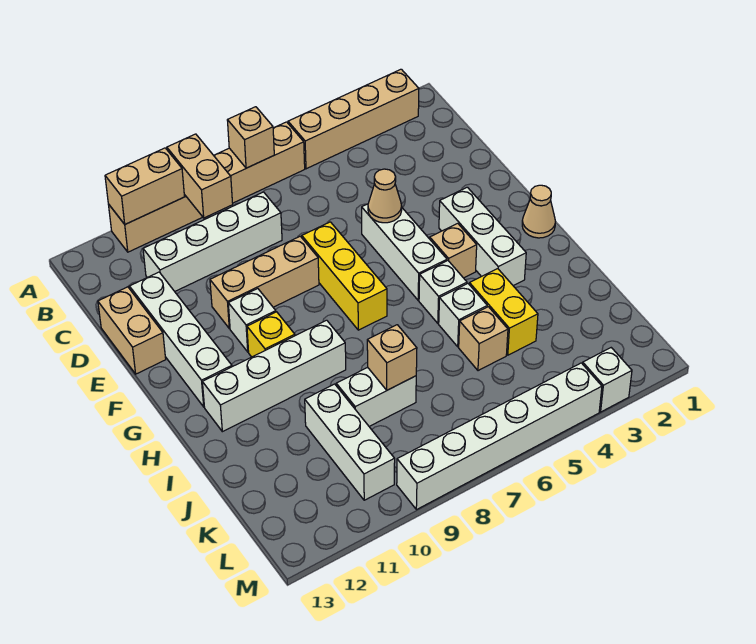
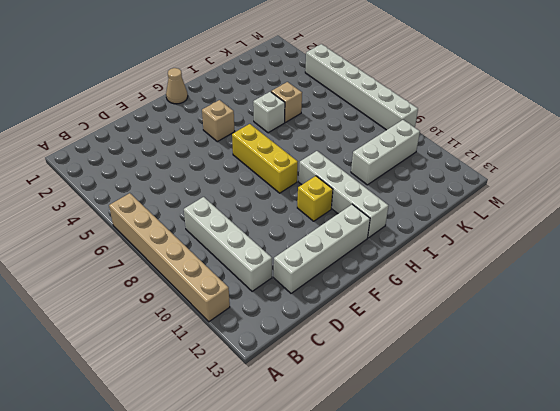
yellow brick G6:G8 level 1 -> yellow brick E7:G7 level 1
none -> tan brick A2:A5 level 1
none -> tan brick D13:E13 level 1
none -> white brick E5:G5 level 1

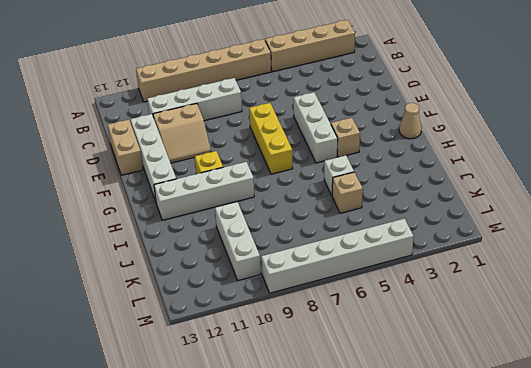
tan slope D10:E11 level 1 top D -> tan brick E8:E10 level 1
none -> white brick F3:H3 level 1
none -> white brick F10 level 1
none -> white brick H5 level 1

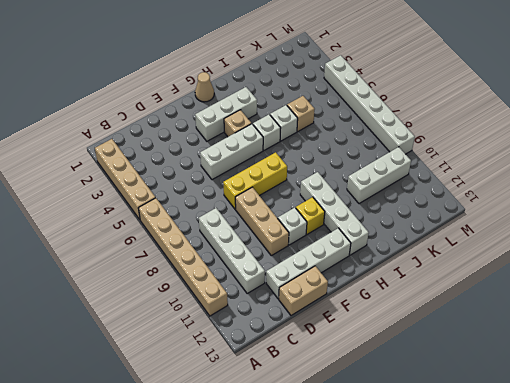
none -> yellow brick I4:J4 level 1
none -> white brick J8:J9 level 1
none -> white brick M3 level 1

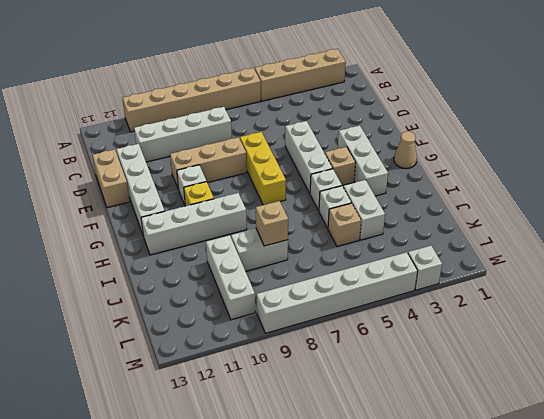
white brick I4:J4 level 1 -> yellow brick I4:J4 level 1
none -> tan brick A7 level 2
none -> tan brick A9:B9 level 2
none -> tan brick A10:A11 level 2

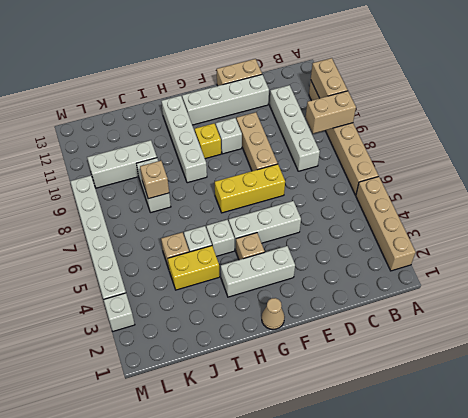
none -> tan brick A7 level 2
none -> tan cone E5 level 2

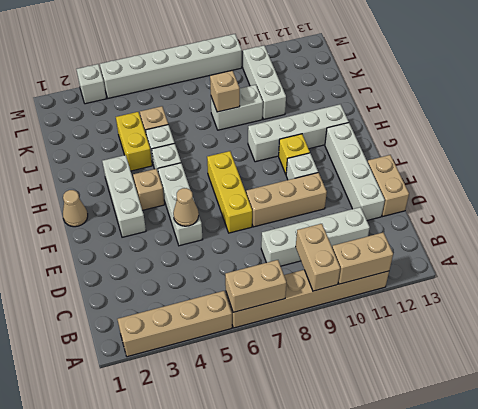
tan brick A6:A7 level 2 -> tan brick A7 level 2

